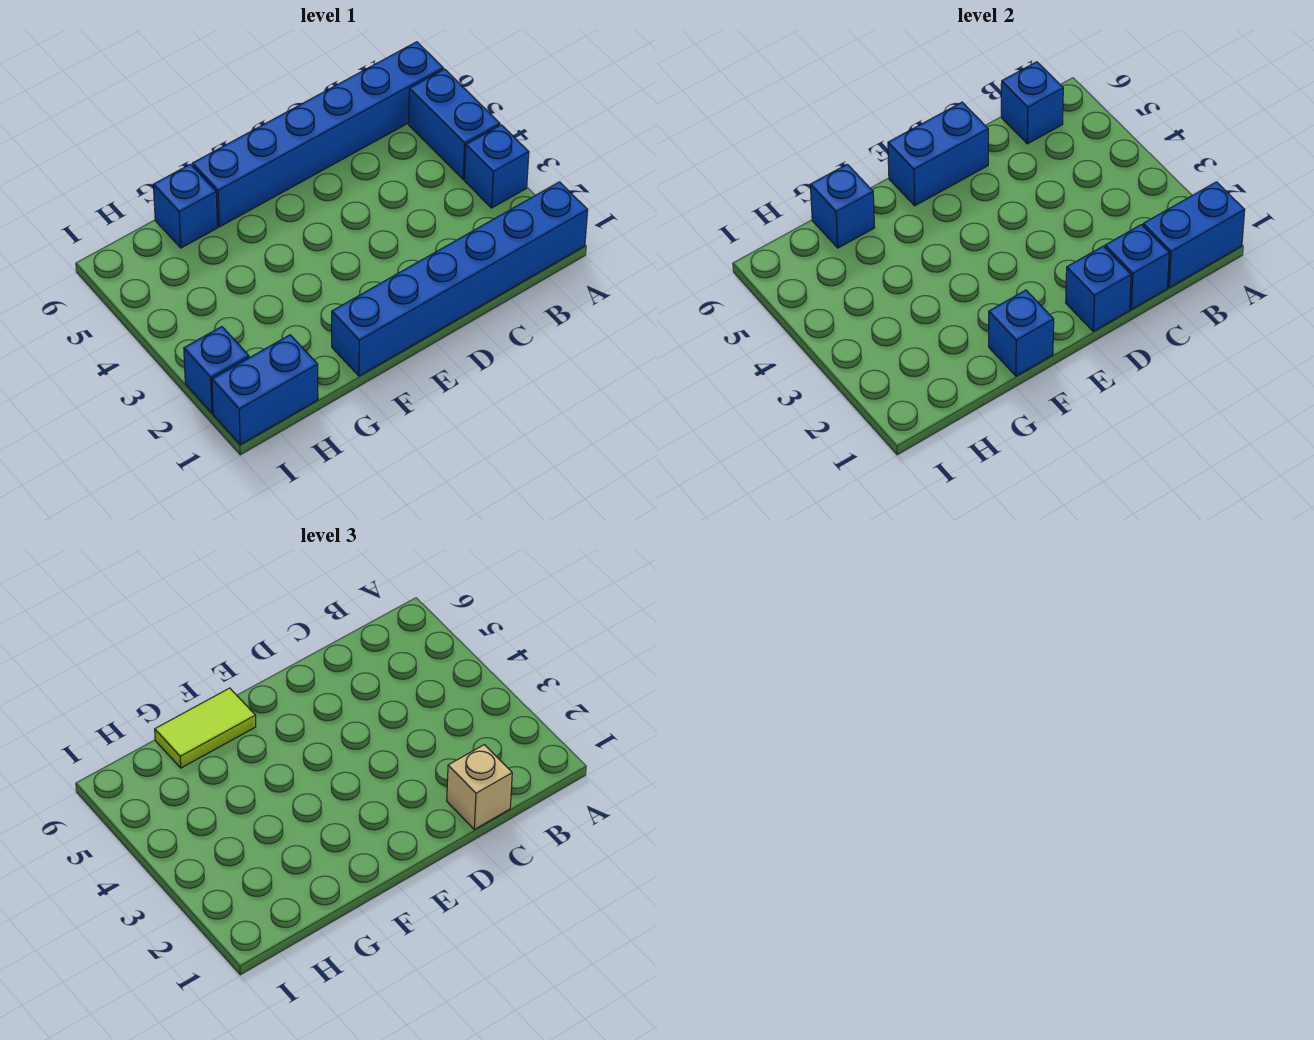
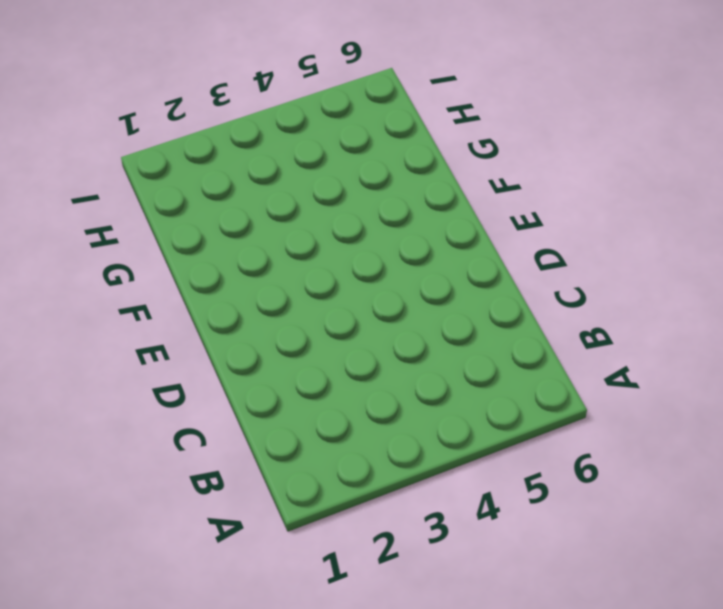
none -> blue brick A1:F1 level 1
none -> blue brick A3 level 1
none -> blue brick A4:A5 level 1

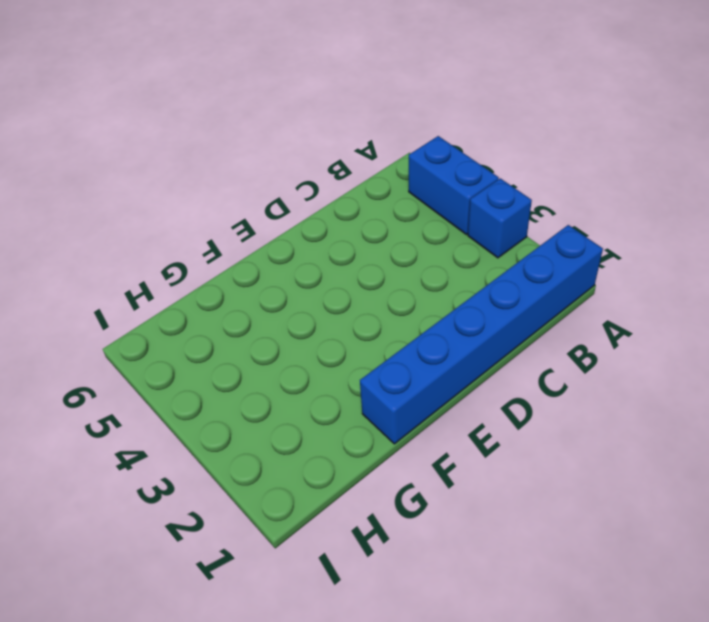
none -> blue brick A6:F6 level 1
none -> blue brick G6 level 1
none -> blue brick H1:I1 level 1

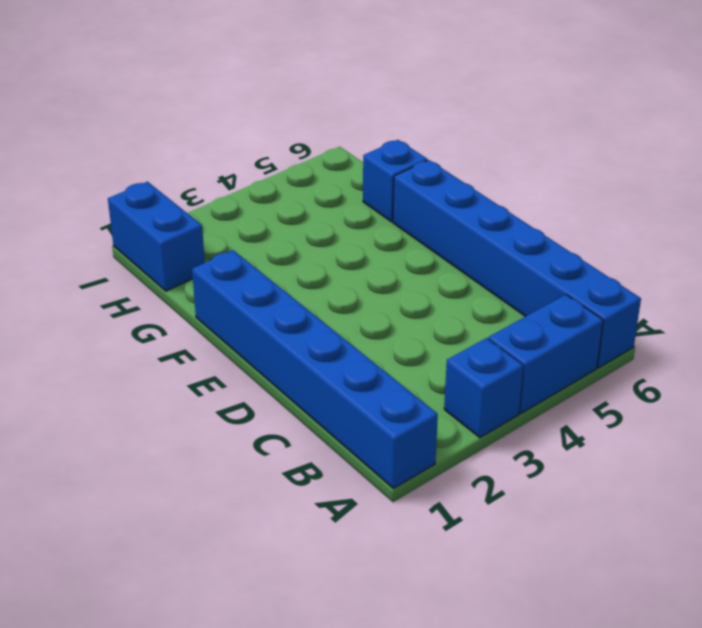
none -> blue brick I2 level 1
none -> blue brick A1:B1 level 2
none -> blue brick B6 level 2

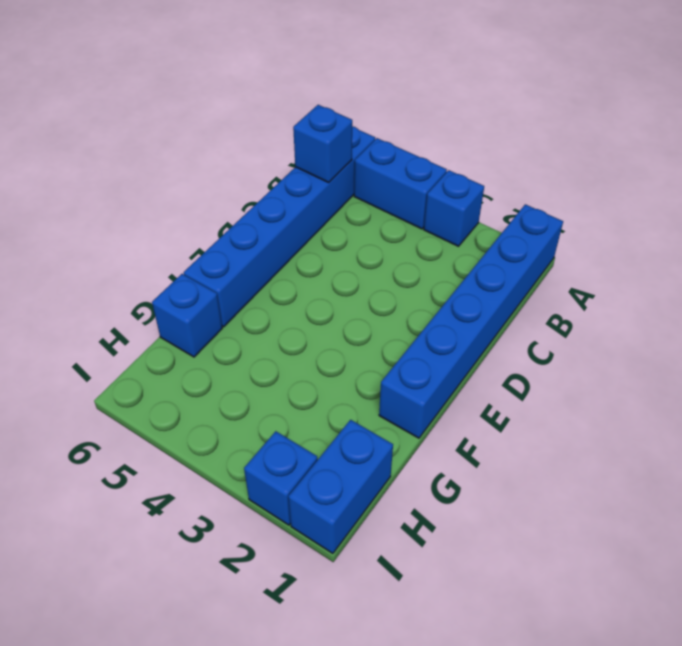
none -> blue brick A1:B1 level 2
none -> blue brick C1 level 2
none -> blue brick D1 level 2

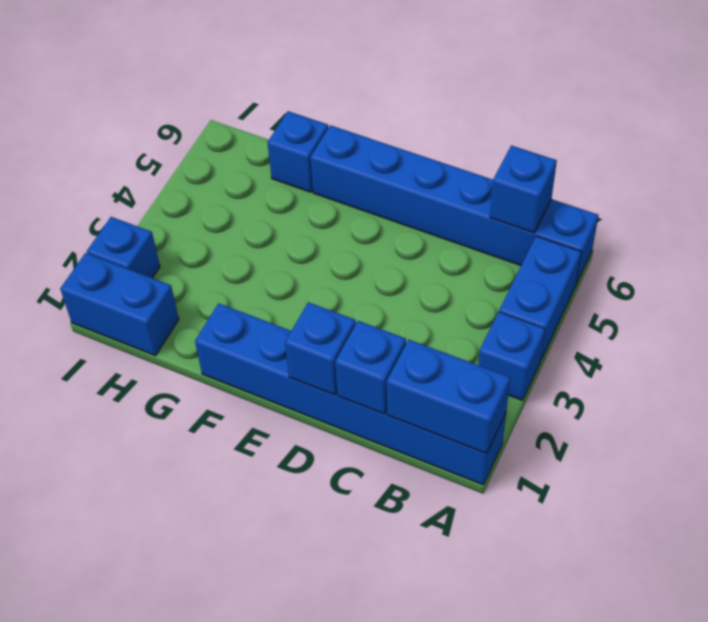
none -> blue brick D6:E6 level 2
none -> blue brick F1 level 2
none -> blue brick G6 level 2

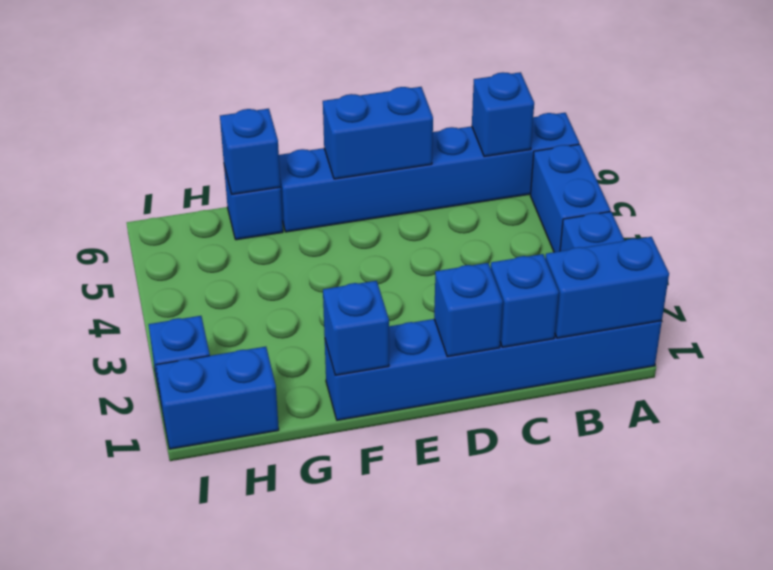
none -> tan brick C1 level 3
none -> lime tile F6:G6 level 3

